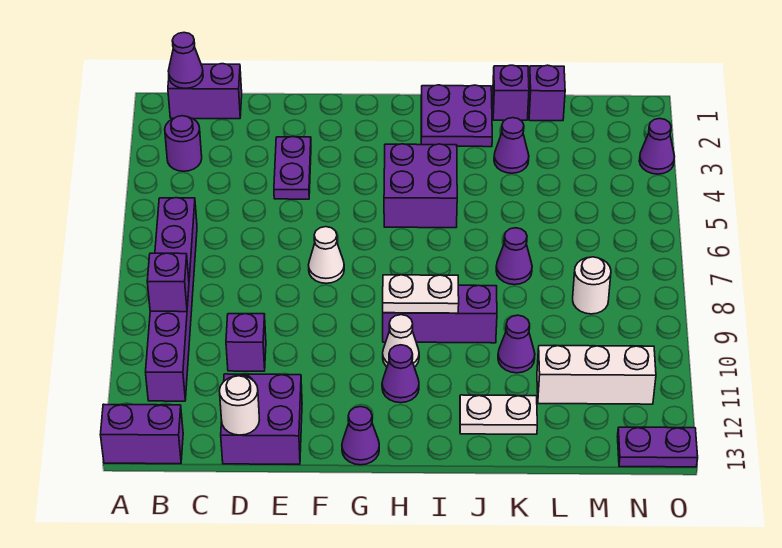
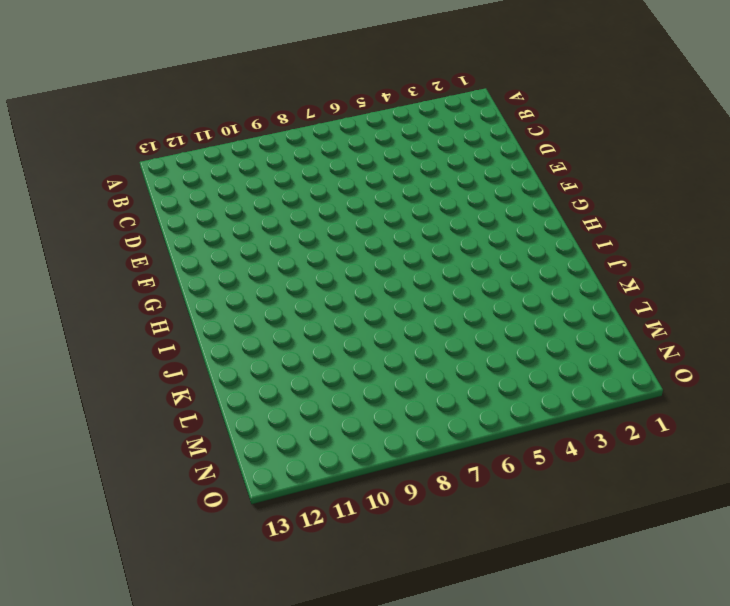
none -> purple brick A13:B13 level 1
none -> purple brick B1:C1 level 1
none -> purple round brick B3 level 1

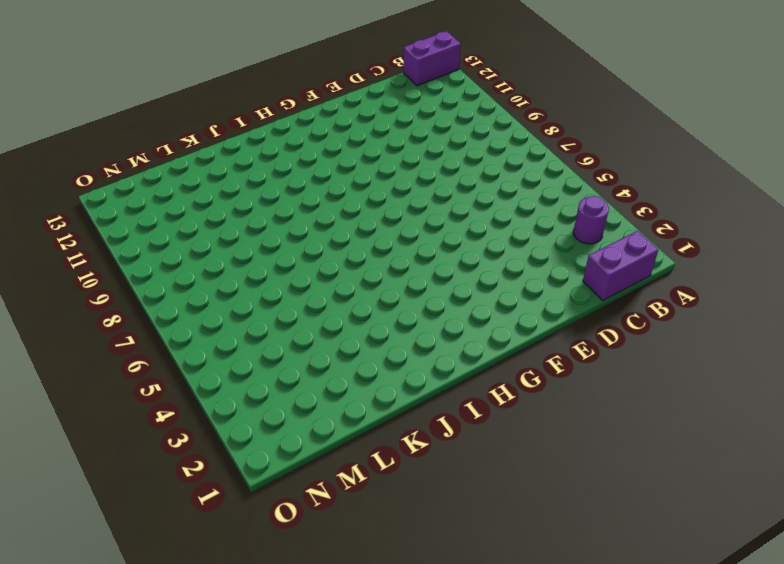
none -> purple brick B6:B11 level 1
none -> purple brick D10 level 1
none -> purple brick D12:E13 level 1

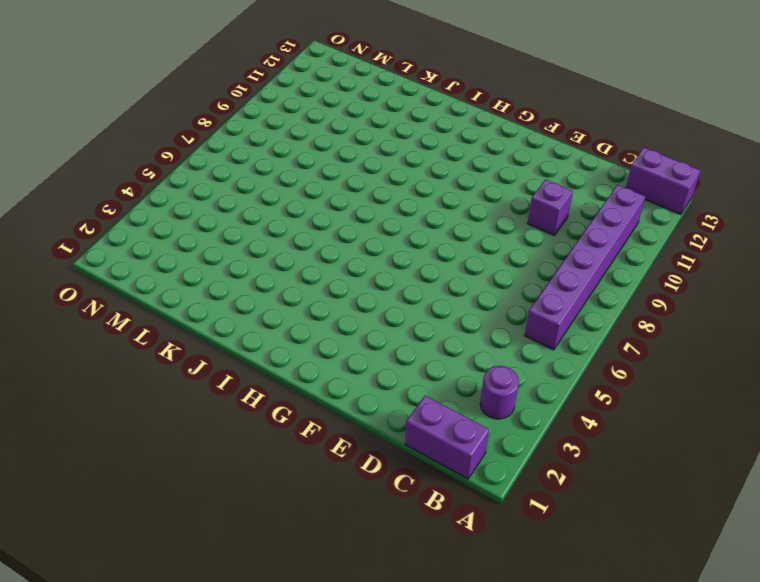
none -> purple brick D12:E13 level 1
none -> purple plate E3:E4 level 1
none -> white cone F7 level 1

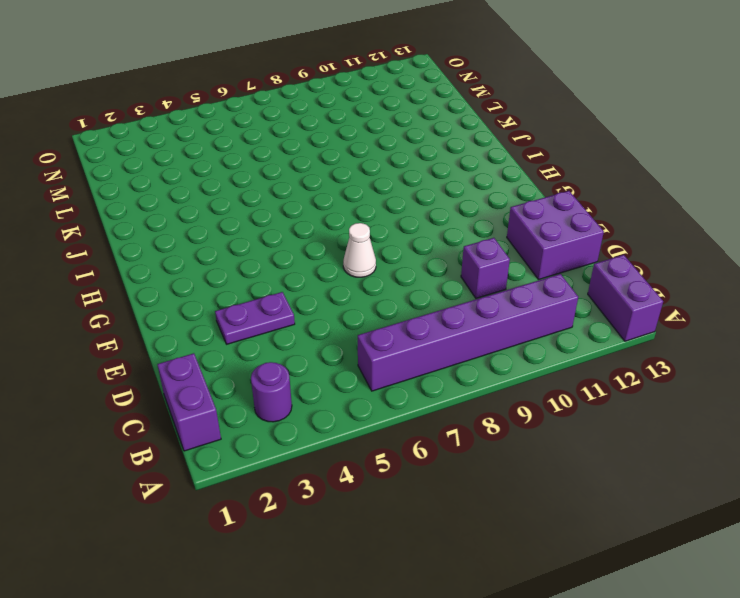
none -> purple cone G13 level 1
none -> purple brick H4:I5 level 1
none -> purple brick H9:J9 level 1

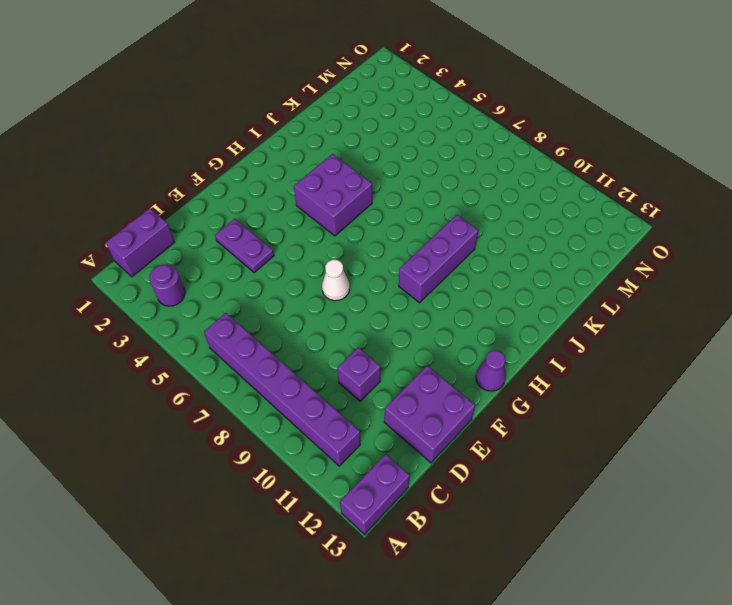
none -> white cone H10 level 1
none -> purple cone H11 level 1
none -> purple plate I1:J2 level 1

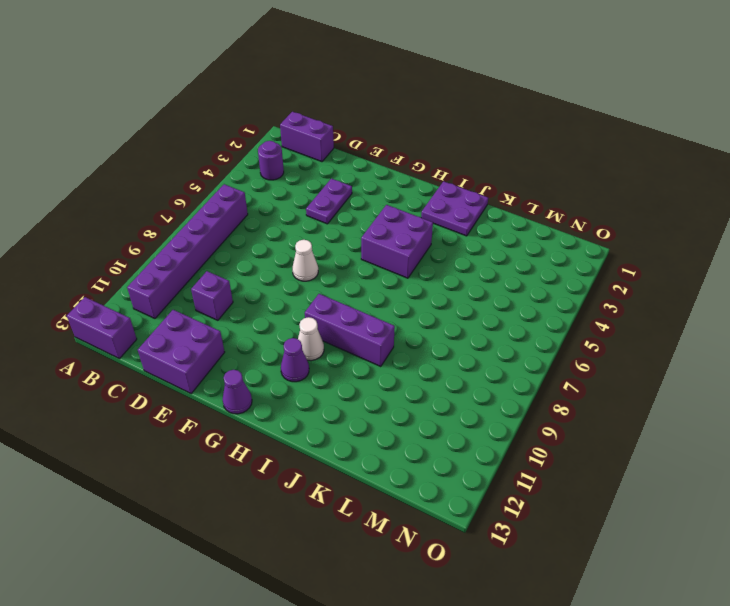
none -> white plate J12:K12 level 1
none -> purple brick K1 level 1
none -> purple cone K3 level 1

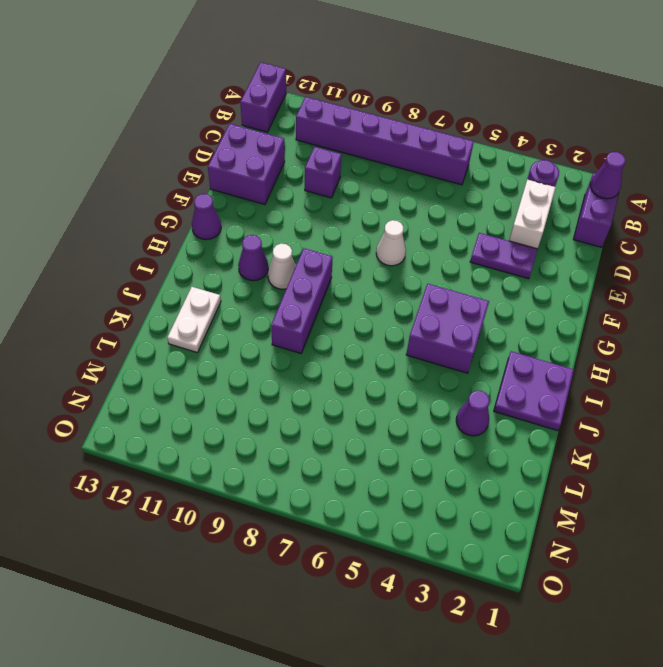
white brick C3:D3 level 1 -> none
none -> purple brick K1 level 1
none -> purple cone K7 level 1
none -> purple cone K10 level 1

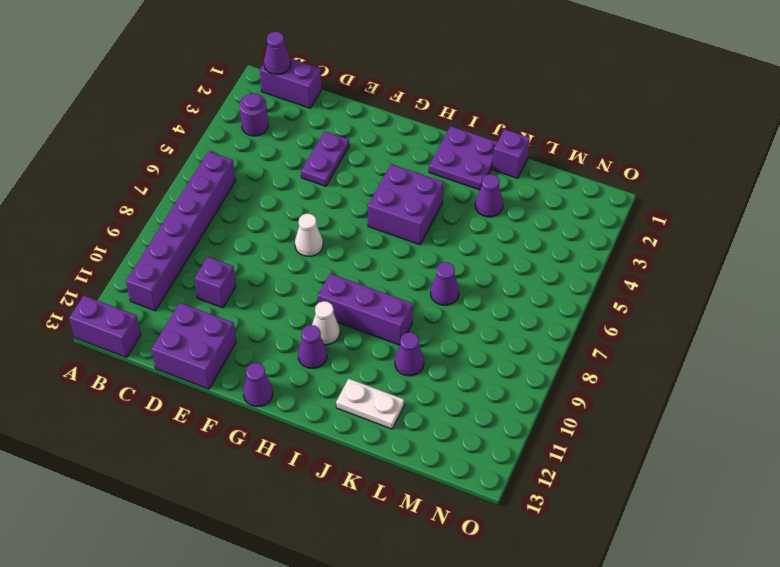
none -> purple brick L1 level 1
none -> white brick L11:N11 level 1
none -> white round brick M8 level 1

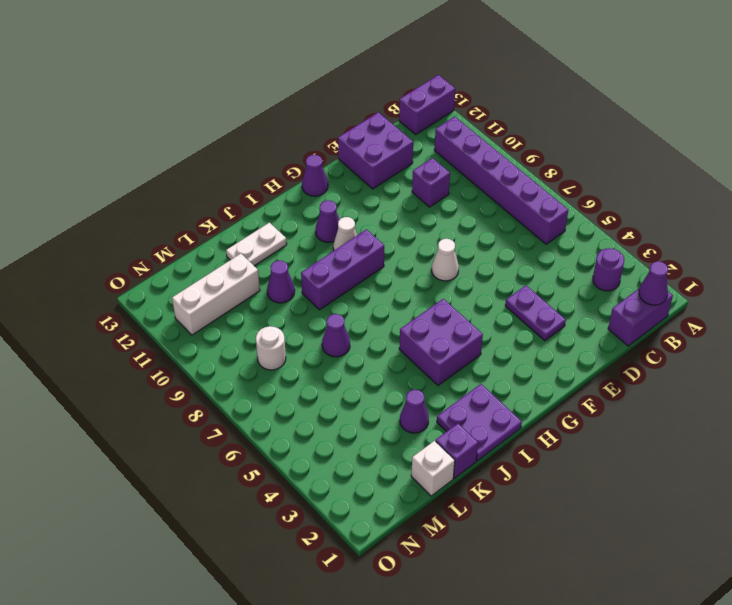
white brick L1 level 1 -> purple brick L1 level 1
none -> purple plate N13:O13 level 1
none -> purple cone O3 level 1
none -> purple brick B9 level 2

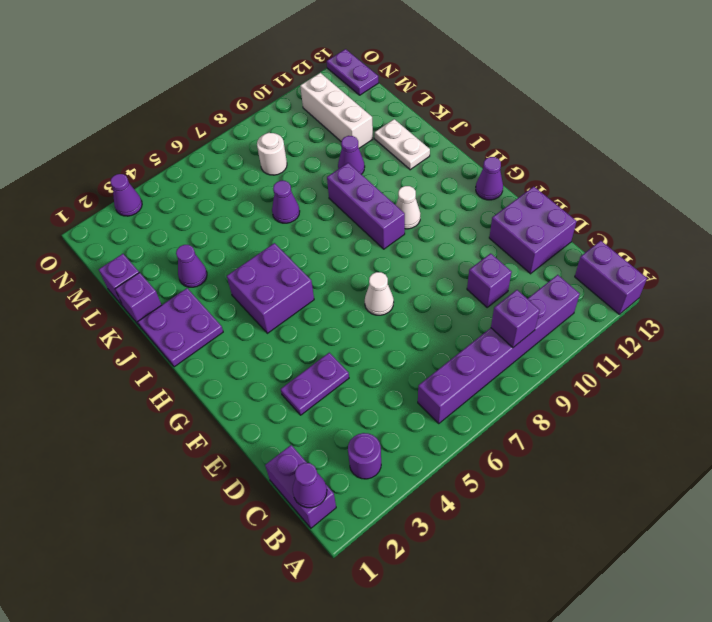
none -> purple cone H11 level 1
none -> white round brick D13 level 2
none -> white plate H9:I9 level 2

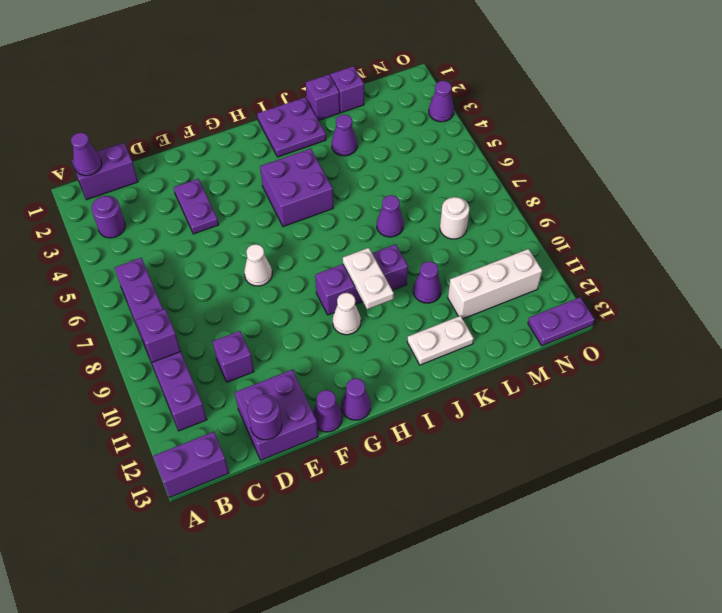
purple round brick D13 level 2 -> white round brick D13 level 2
purple cone F13 level 1 -> purple cone H11 level 1
white plate I9:I10 level 2 -> white plate H9:I9 level 2

